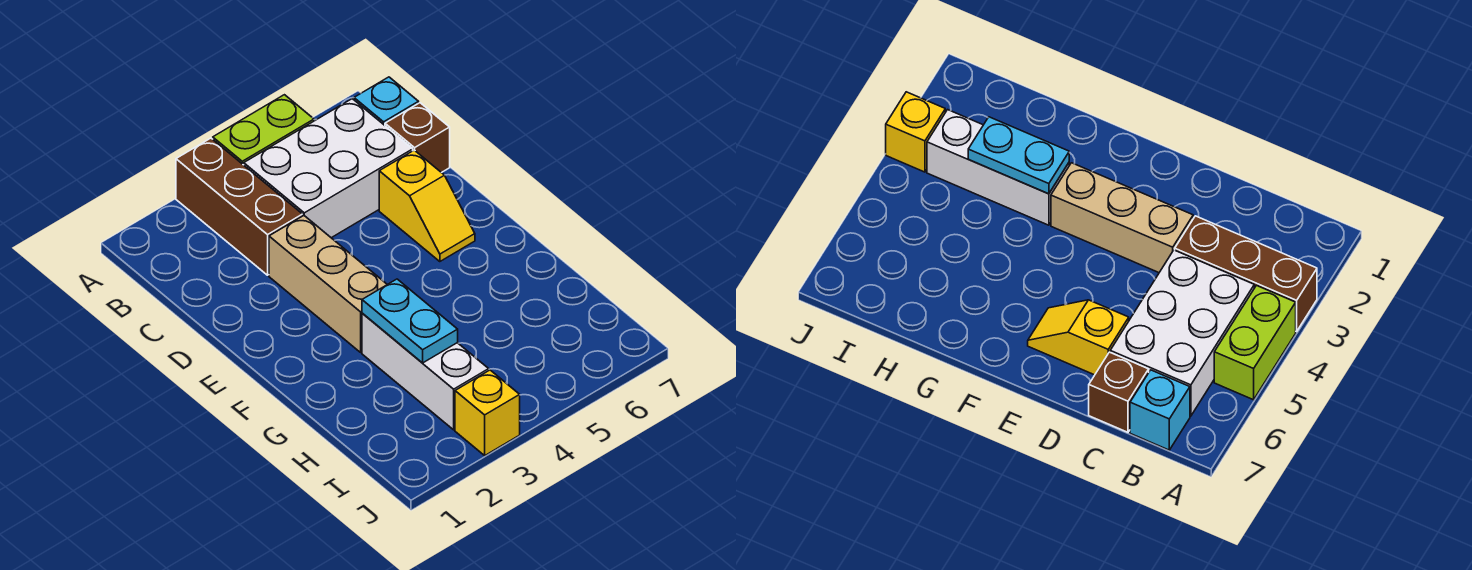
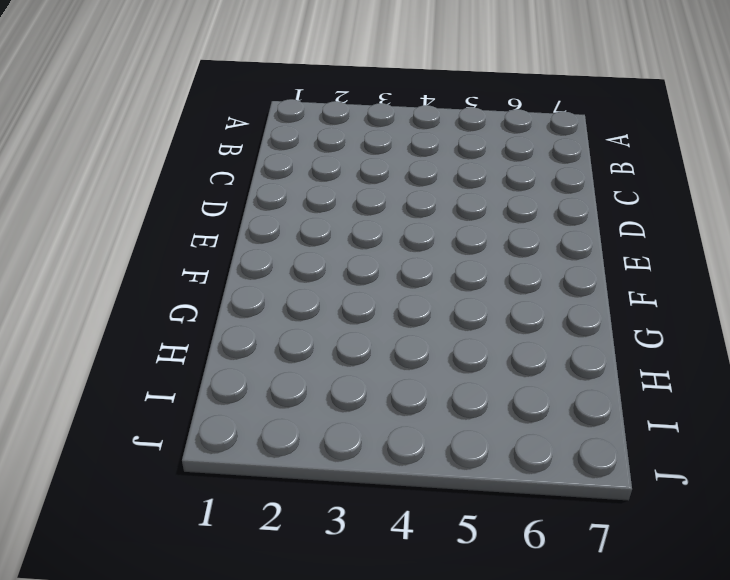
none -> brown brick A3:C3 level 1
none -> lime brick A4:A5 level 1

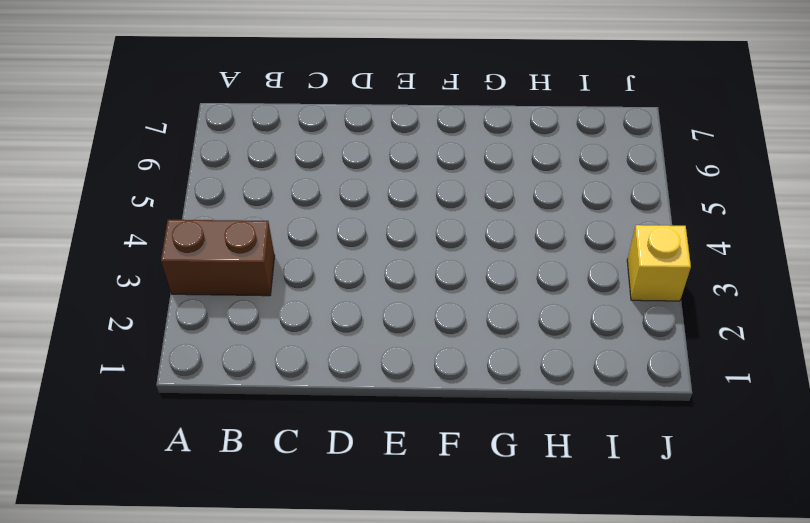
brown brick A3:B3 level 1 -> brown brick A3:C3 level 1
none -> lime brick A4:A5 level 1
none -> white brick B4:C6 level 1

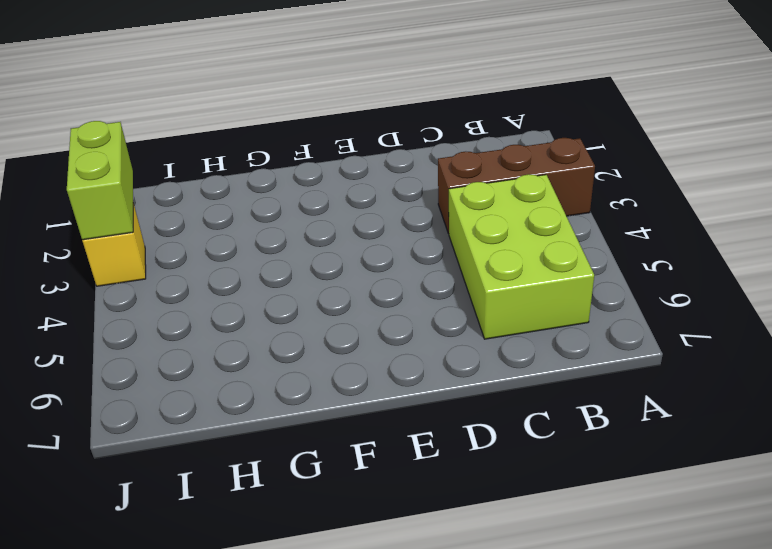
lime brick B4:C6 level 1 -> white brick B4:C6 level 1
lime brick J2:J3 level 2 -> lime brick A4:A5 level 1
none -> cyan brick B7 level 1
none -> brown brick C7 level 1

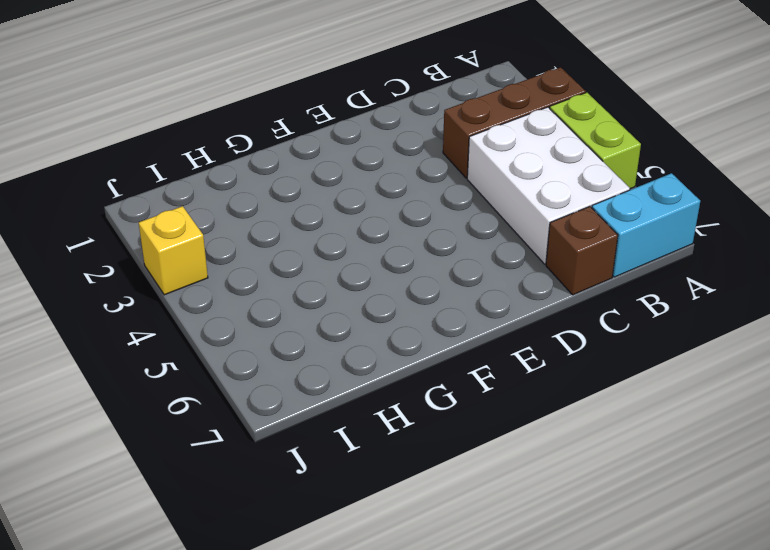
cyan brick A7:B7 level 1 -> cyan brick B7 level 1
none -> tan brick D3:F3 level 1
none -> yellow slope D6:E6 level 1 top D

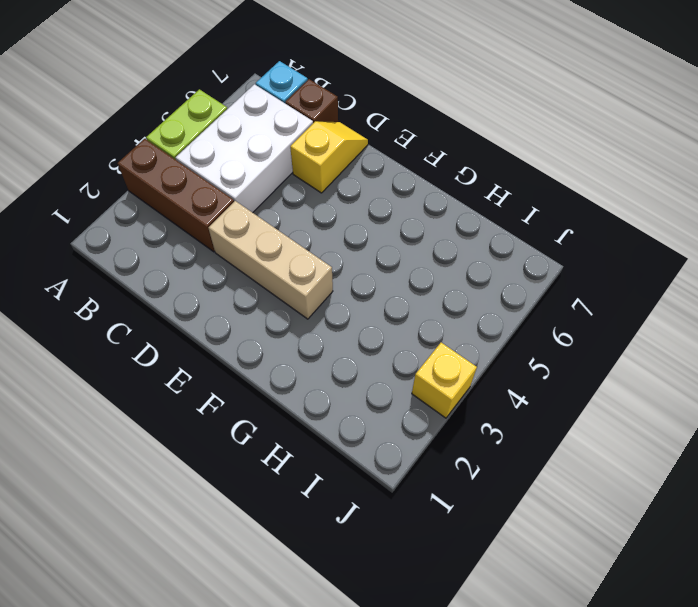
yellow slope D6:D7 level 1 top 6 -> yellow slope D6:E6 level 1 top D
none -> white brick G3:I3 level 1
none -> cyan plate G3:H3 level 2

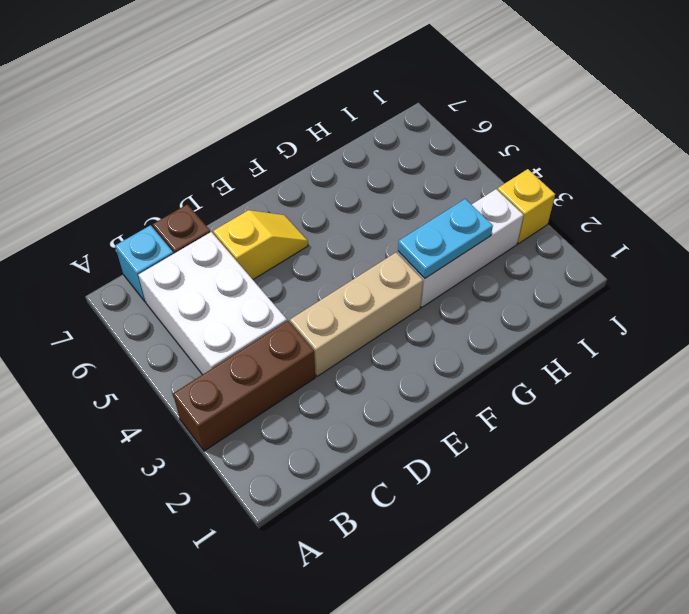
none -> lime brick A4:A5 level 1

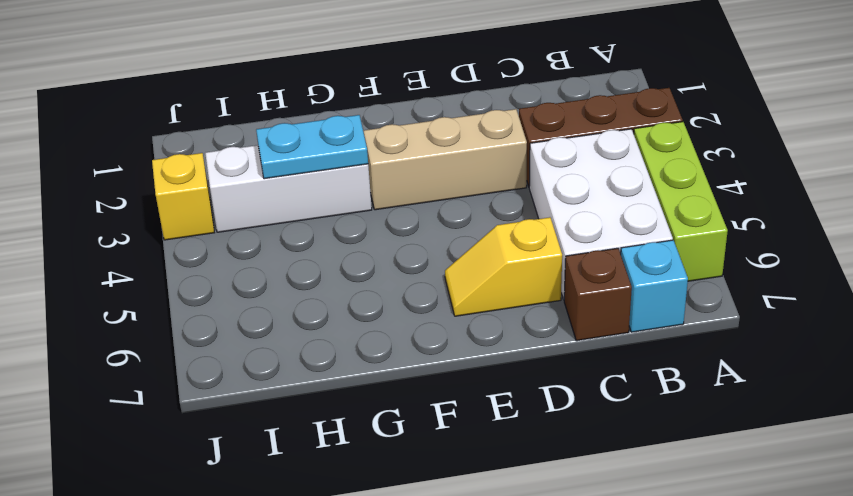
lime brick A4:A6 level 1 -> lime brick A4:A5 level 1

